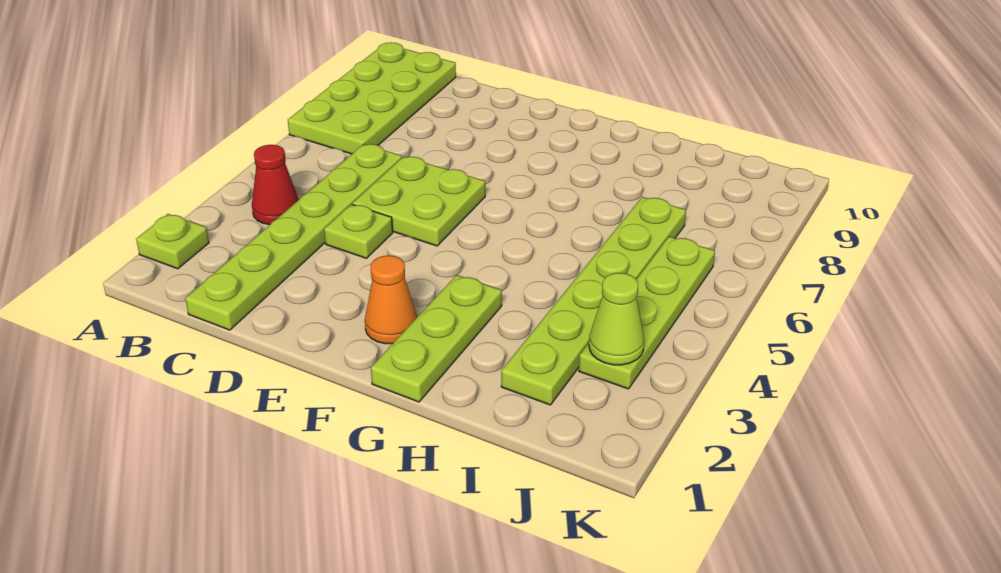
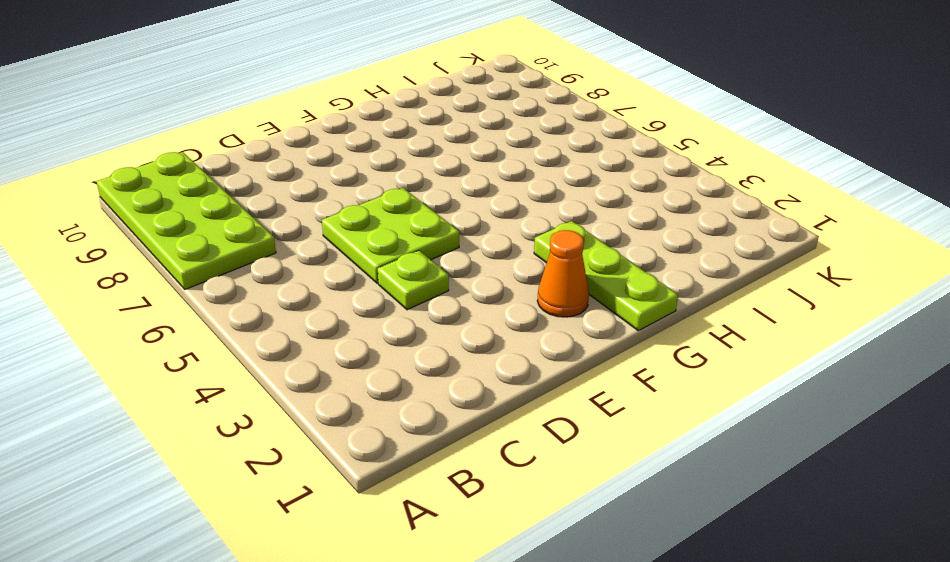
none -> lime plate A2 level 1
none -> red cone B4 level 1

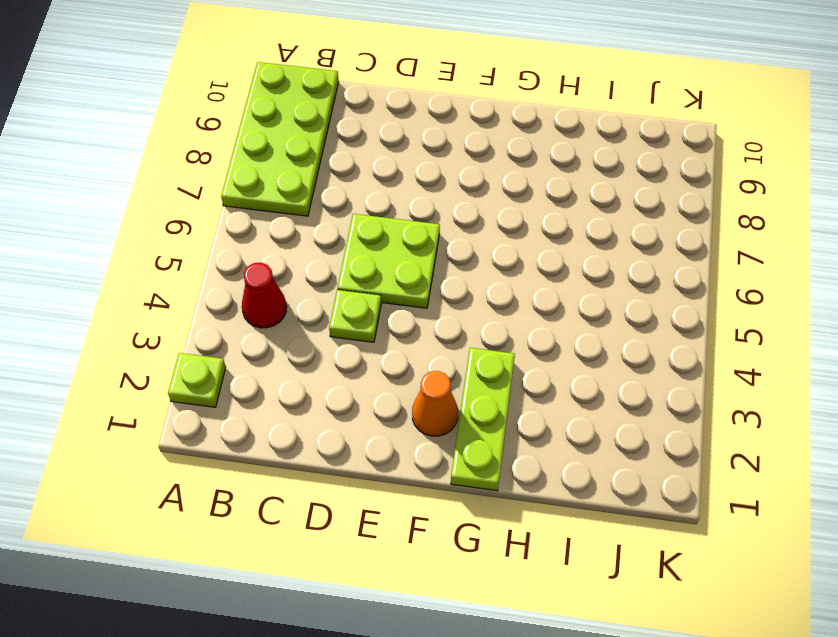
none -> lime plate C1:C6 level 1
none -> lime plate I2:I7 level 1

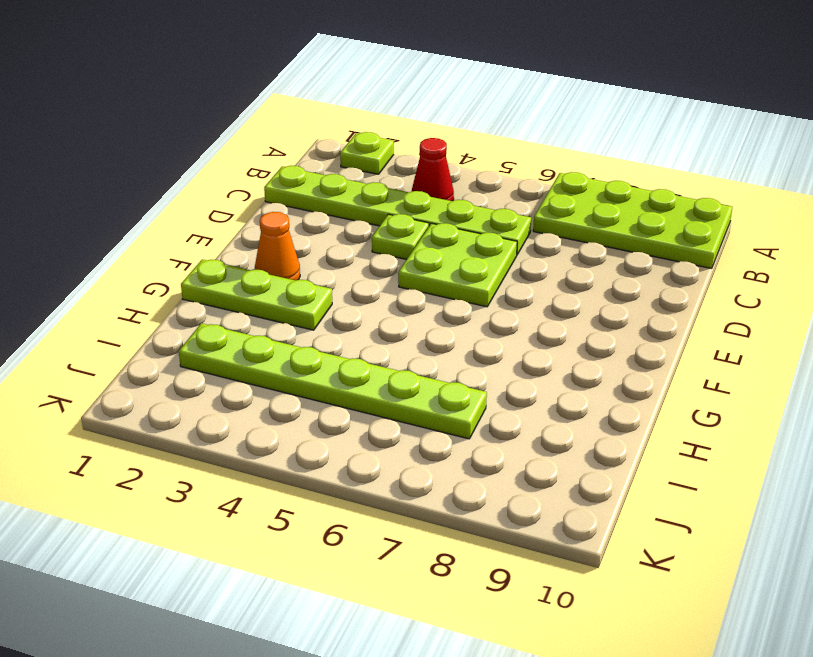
none -> lime plate J3:J6 level 1
none -> lime cone J3 level 2

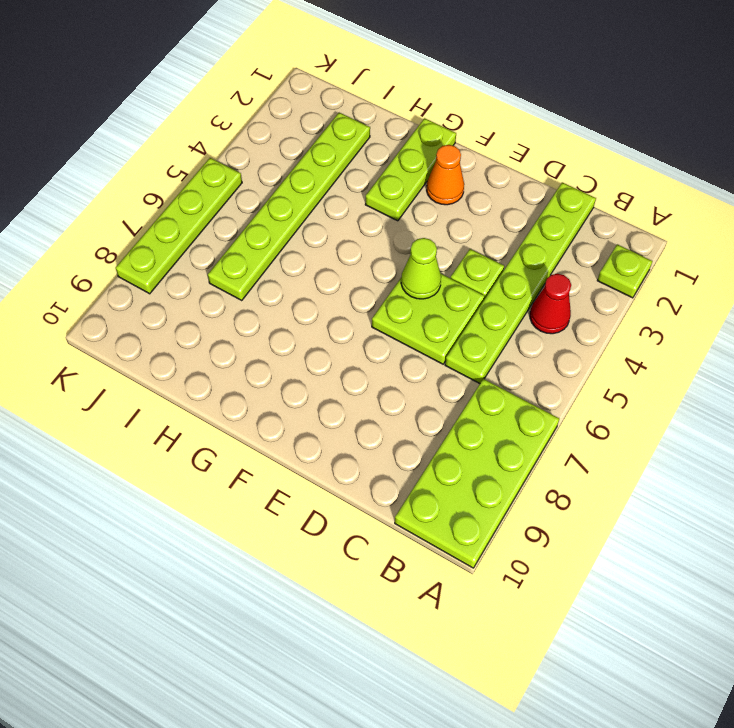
lime cone E5 level 2 -> lime cone J3 level 2
lime plate K5:K8 level 1 -> lime plate J3:J6 level 1

